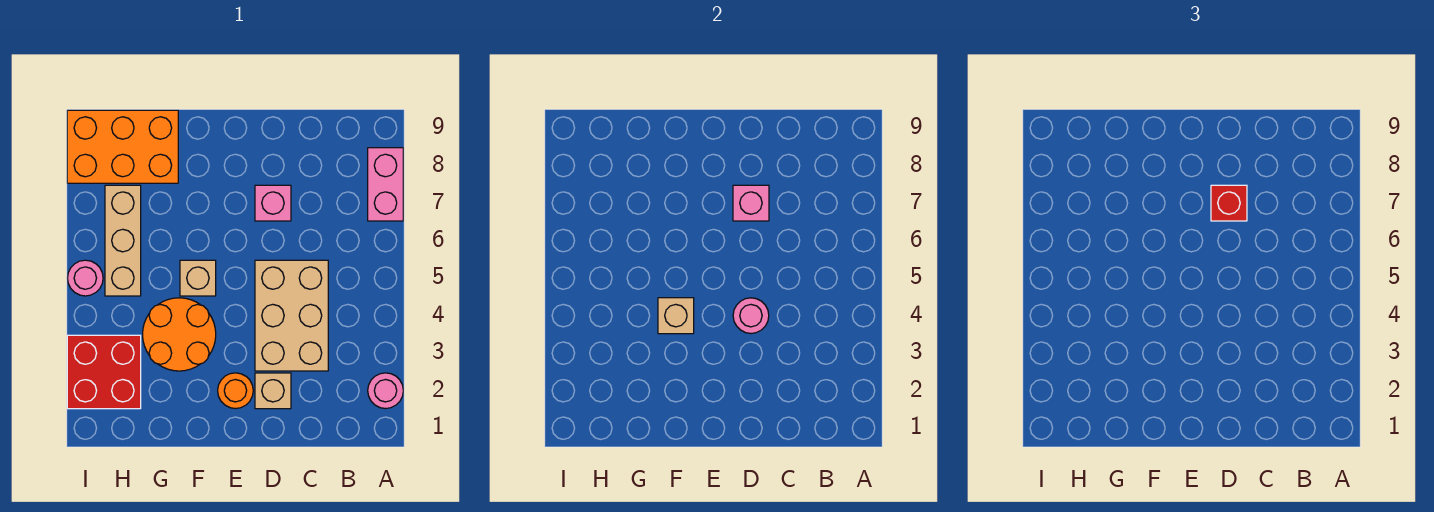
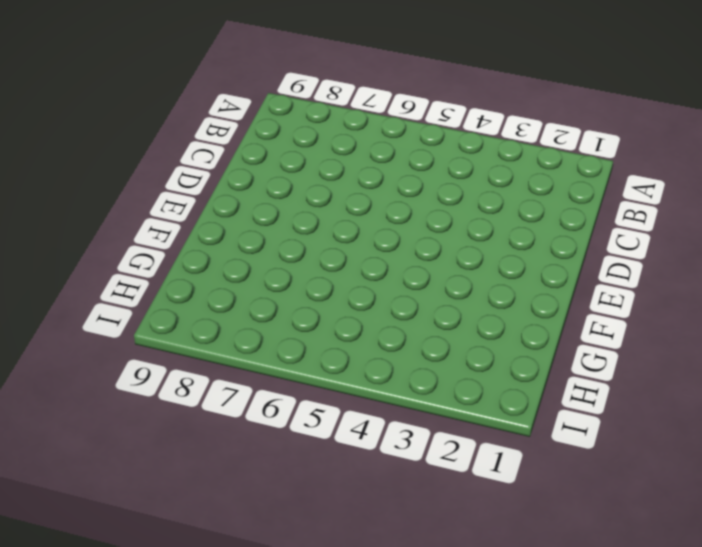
none -> pink round brick A2 level 1
none -> pink brick A7:A8 level 1
none -> tan brick C3:D5 level 1

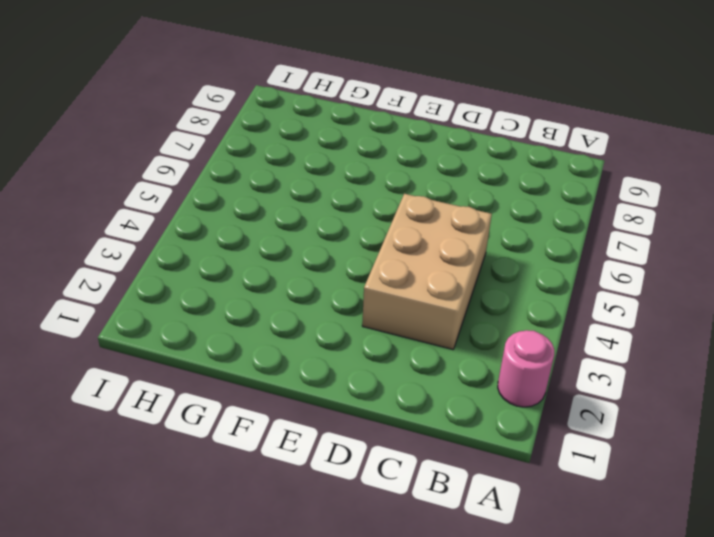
none -> pink brick A7:A8 level 1
none -> tan brick D2 level 1
none -> pink brick D7 level 1

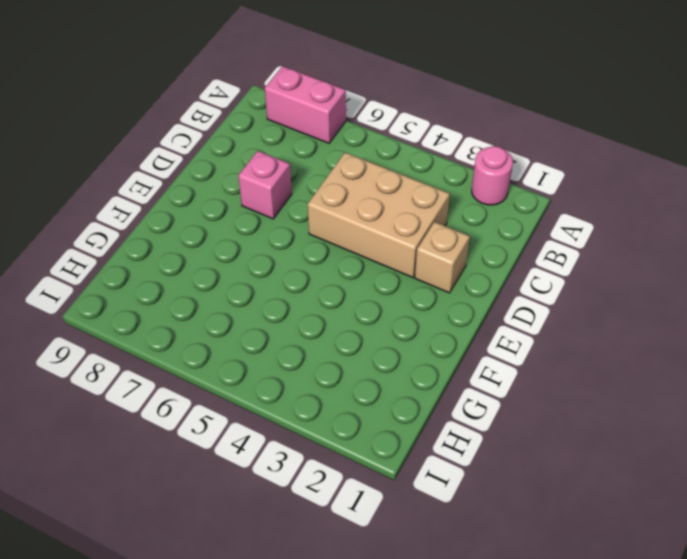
none -> orange round brick E2 level 1
none -> orange round brick F3:G4 level 1
none -> tan brick F5 level 1

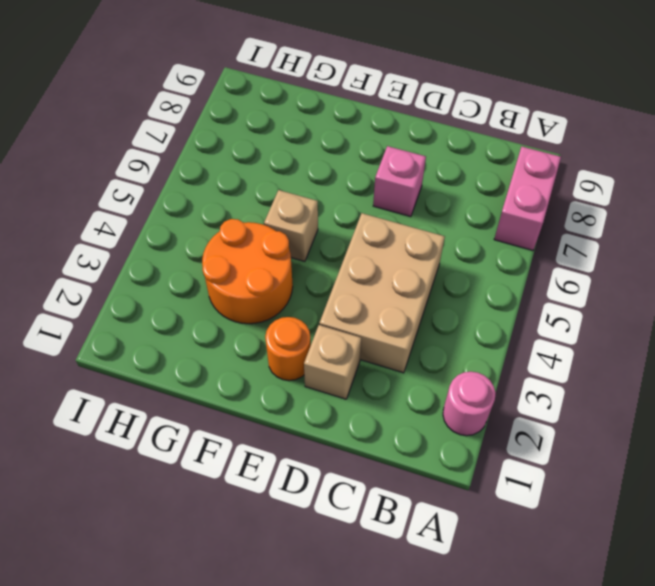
none -> orange brick G8:I9 level 1
none -> red brick H2:I3 level 1
none -> tan brick H5:H7 level 1

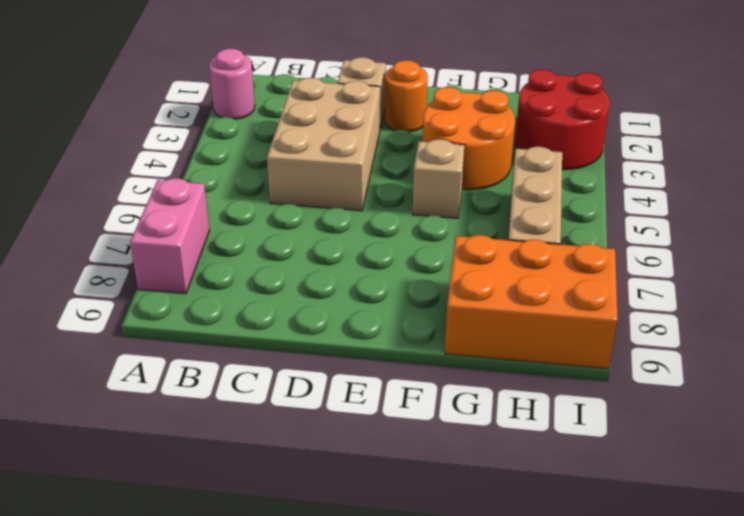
red round brick H2:I3 level 1 -> red brick H2:I3 level 1
none -> pink brick D7 level 1
none -> pink round brick I5 level 1
none -> pink round brick D4 level 2

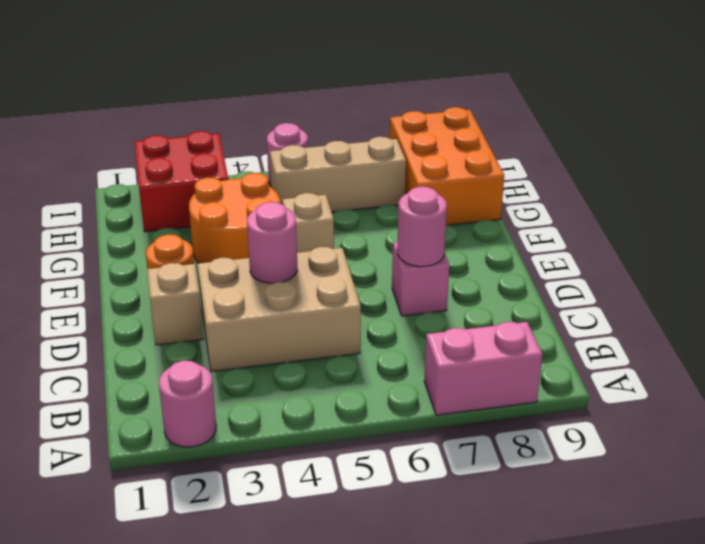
pink round brick D7 level 2 -> pink brick D7 level 2
none -> tan brick F4 level 2
none -> red brick D7 level 3

